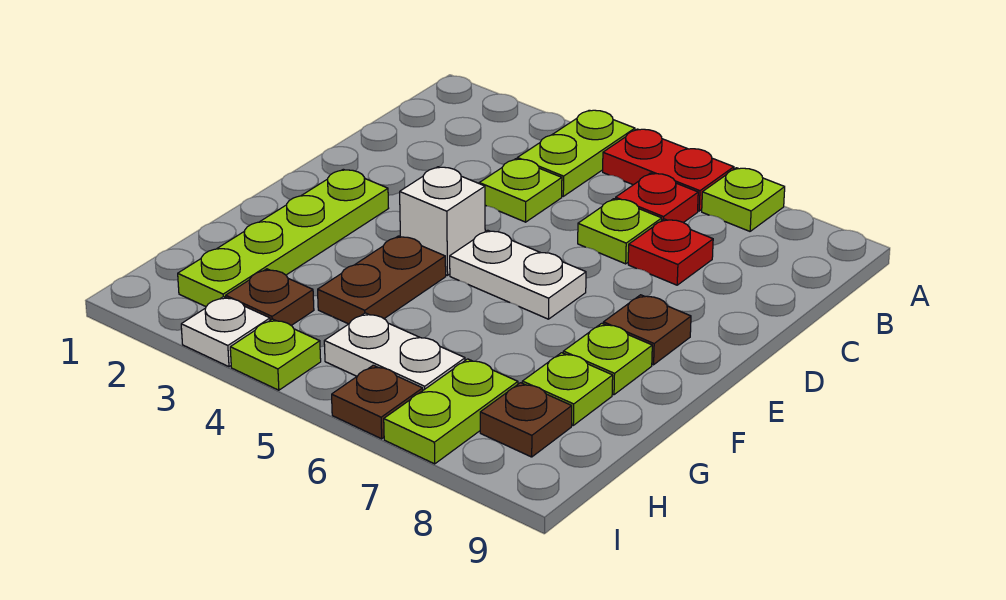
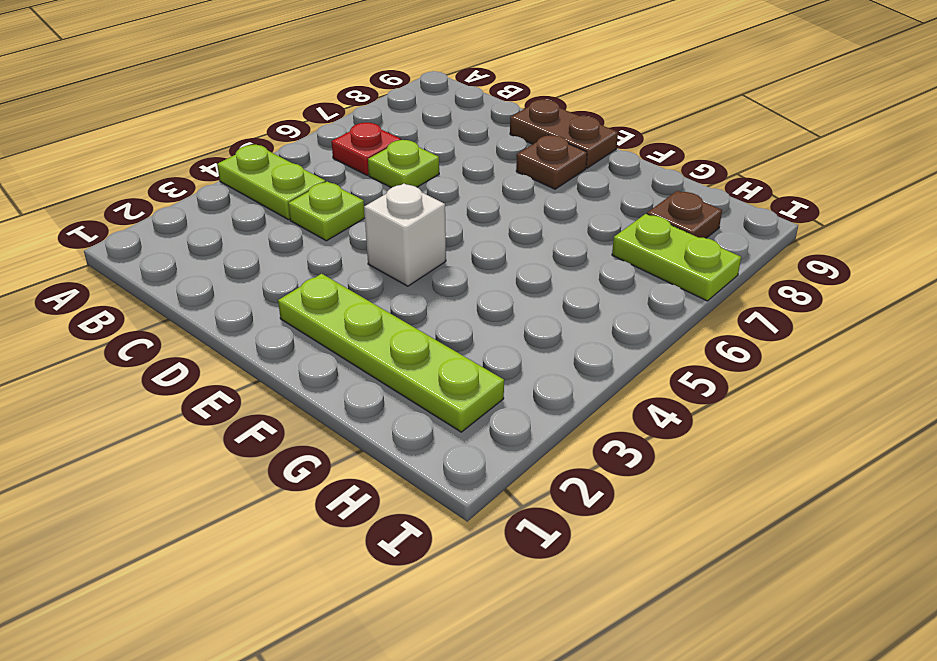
brown plate D9:E9 level 1 -> brown plate F4:G4 level 1
none -> red plate A5:A6 level 1
none -> lime plate A7 level 1
none -> red plate C7 level 1

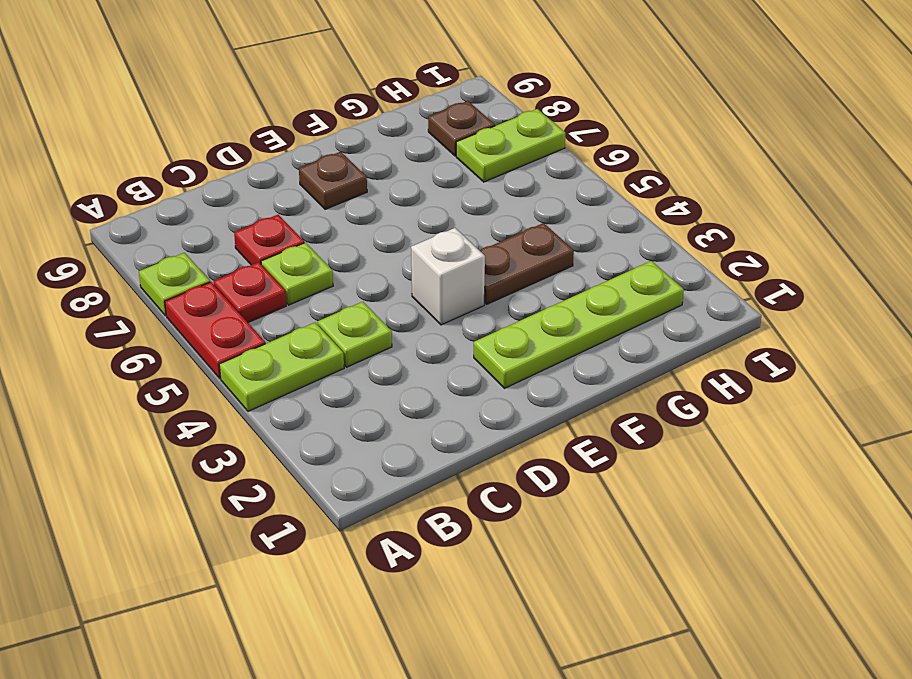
none -> white plate E5:E6 level 1
none -> lime plate F8 level 1
none -> lime plate G8 level 1

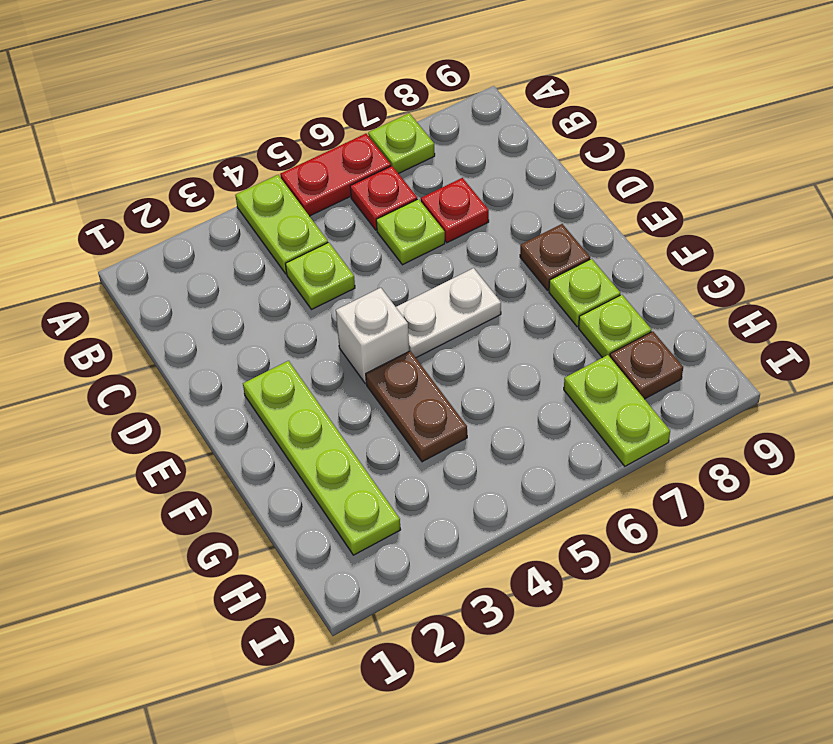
none -> brown plate H3 level 1
none -> white plate H5:H6 level 1
none -> white plate I3 level 1

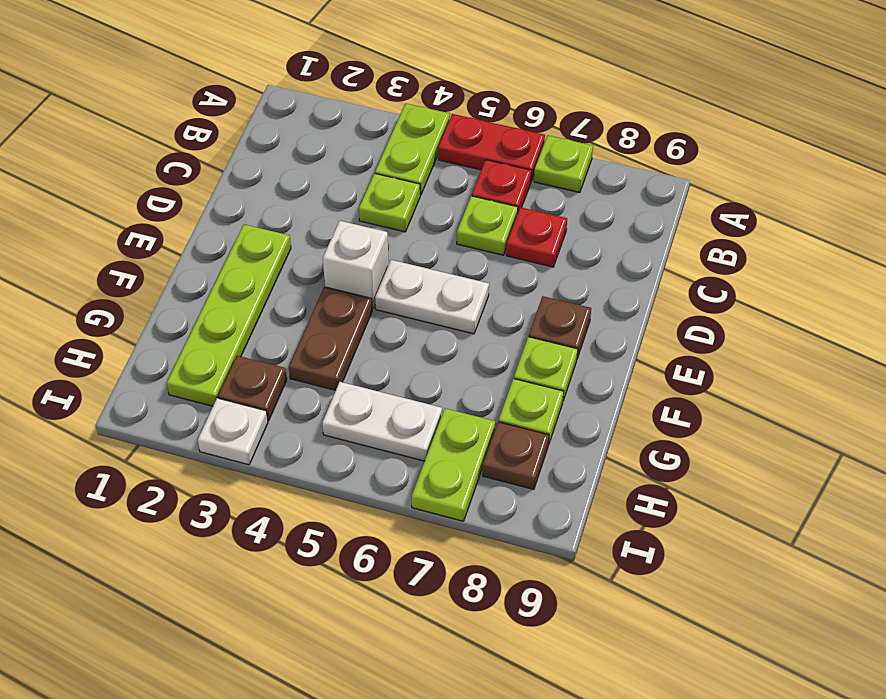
none -> lime plate I4 level 1
none -> brown plate I6 level 1

